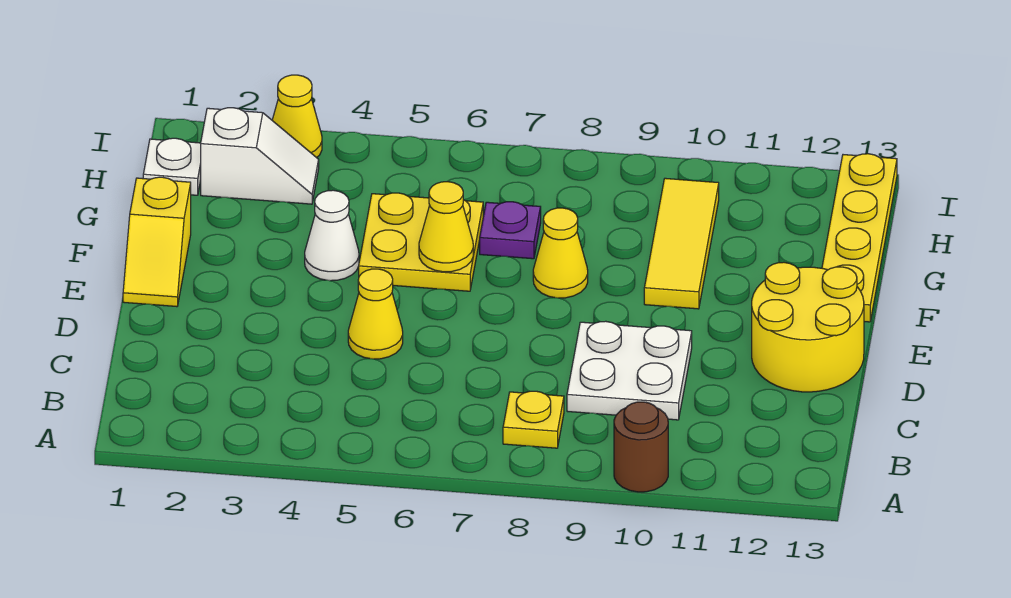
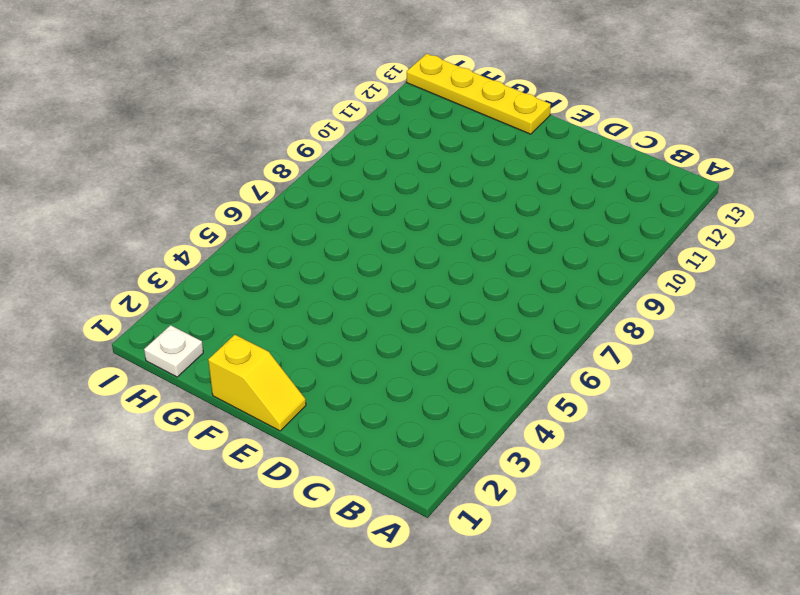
none -> brown round brick A10 level 1
none -> yellow plate B8 level 1
none -> white plate C9:D10 level 1

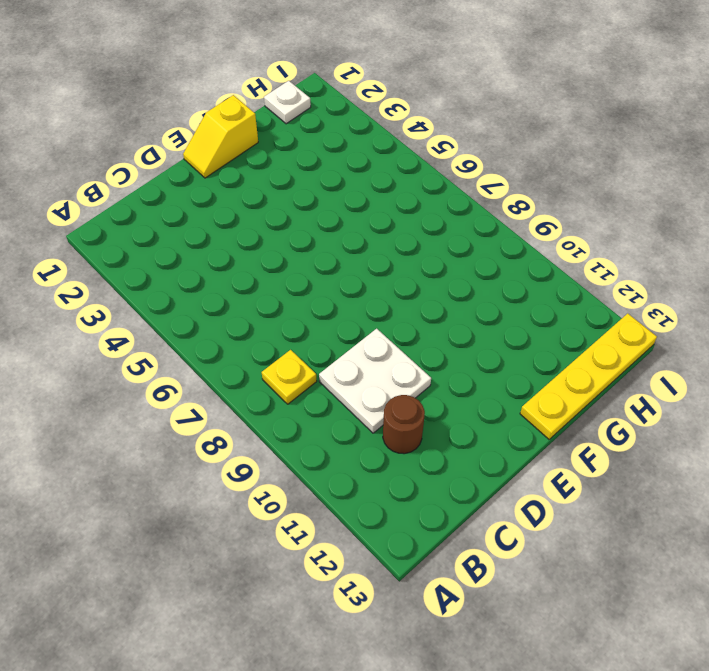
brown round brick C11 level 1 -> brown round brick A10 level 1
none -> yellow cone D5 level 1
none -> yellow round brick D12:E13 level 1
none -> white cone F4 level 1

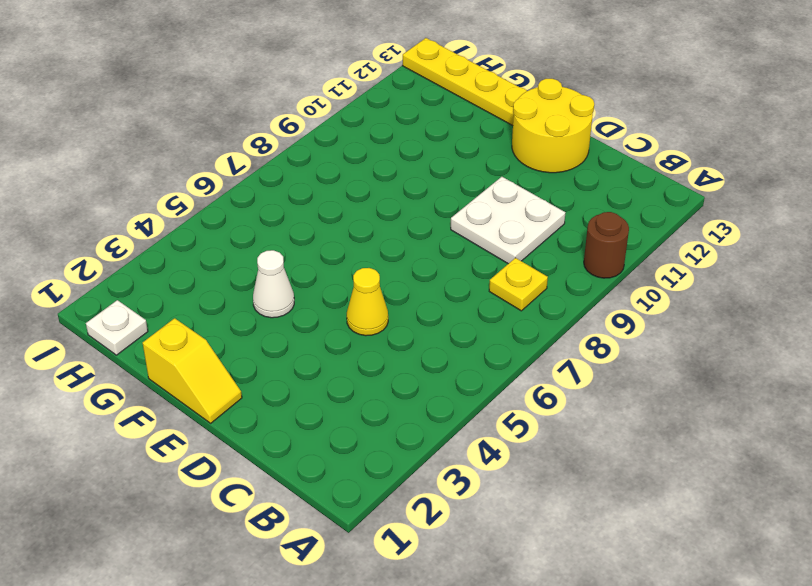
none -> yellow plate F5:G6 level 1
none -> yellow cone F8 level 1
none -> yellow tile F10:H10 level 1

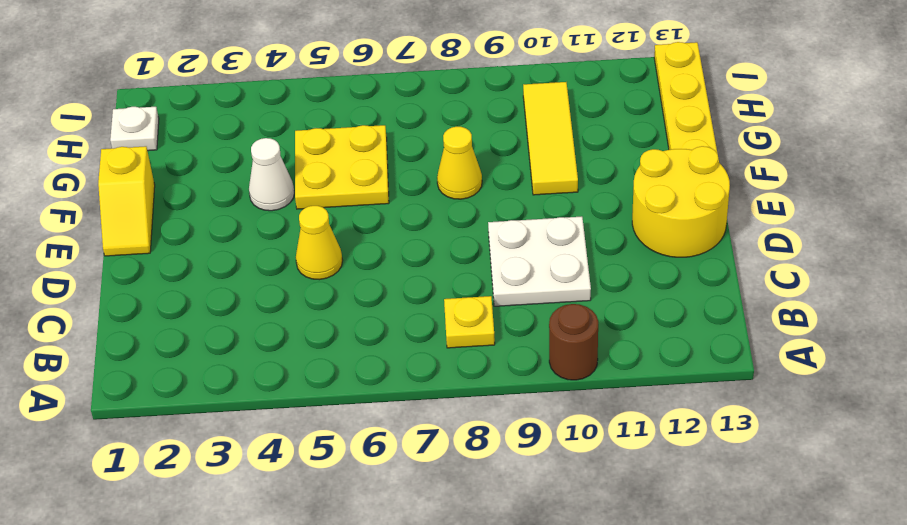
none -> purple plate G7 level 1
none -> white slope H2:H3 level 1 top 2
none -> yellow cone I3 level 1

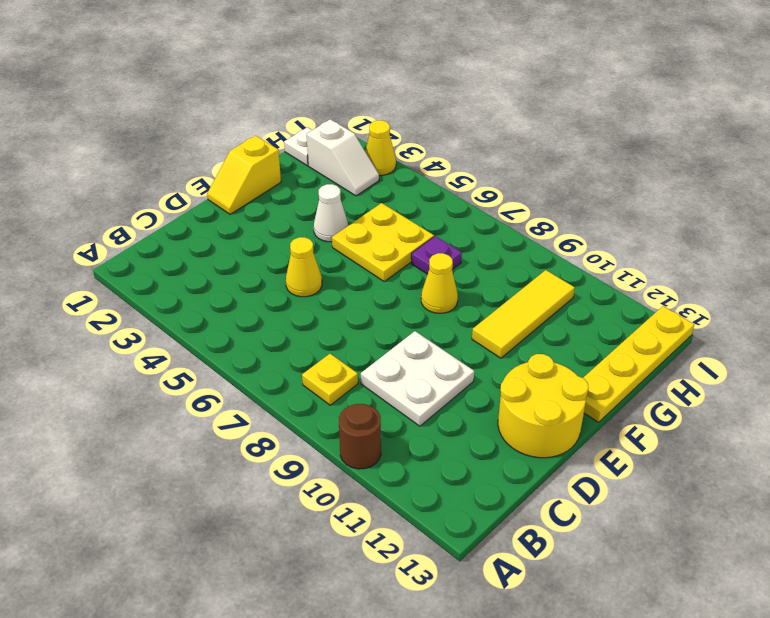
none -> yellow cone F6 level 2

